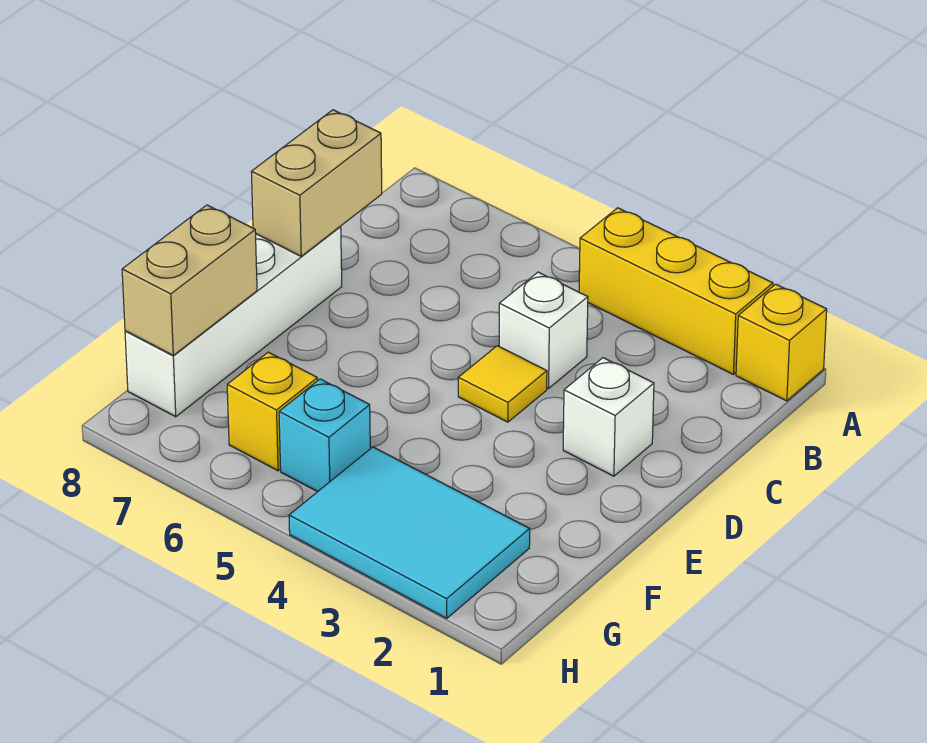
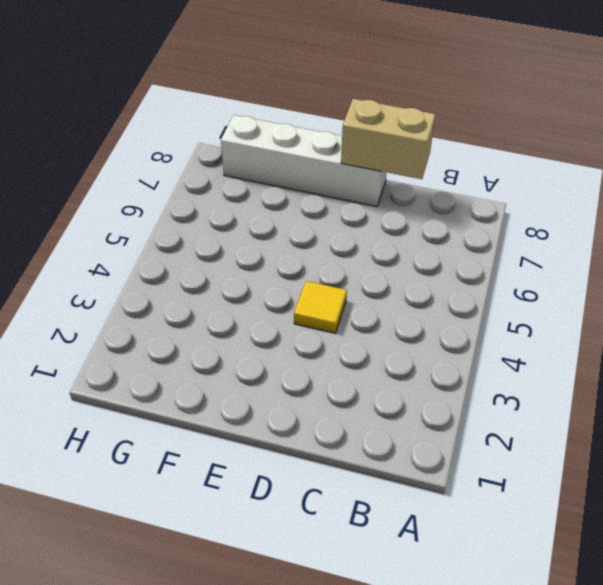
none -> yellow brick A1 level 1
none -> yellow brick A2:A4 level 1

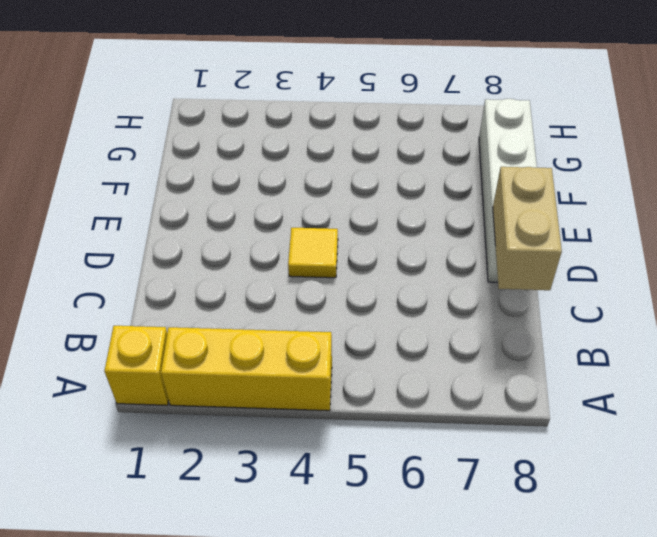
none -> white brick C4 level 1
none -> white brick D2 level 1

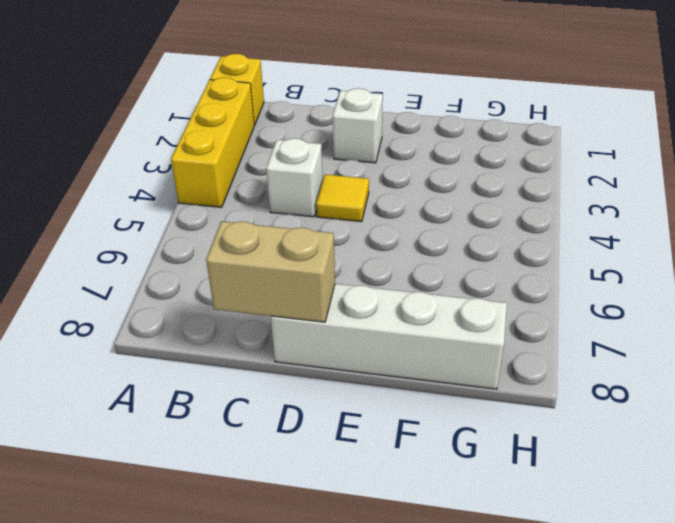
none -> cyan tile G2:H4 level 1
none -> cyan brick G5 level 1

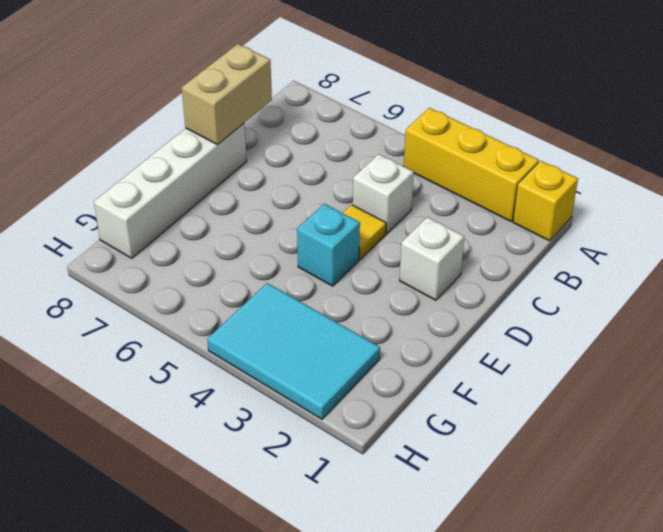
cyan brick E4 level 1 -> cyan brick G5 level 1
none -> yellow brick G6 level 1
none -> tan brick F8:G8 level 2

